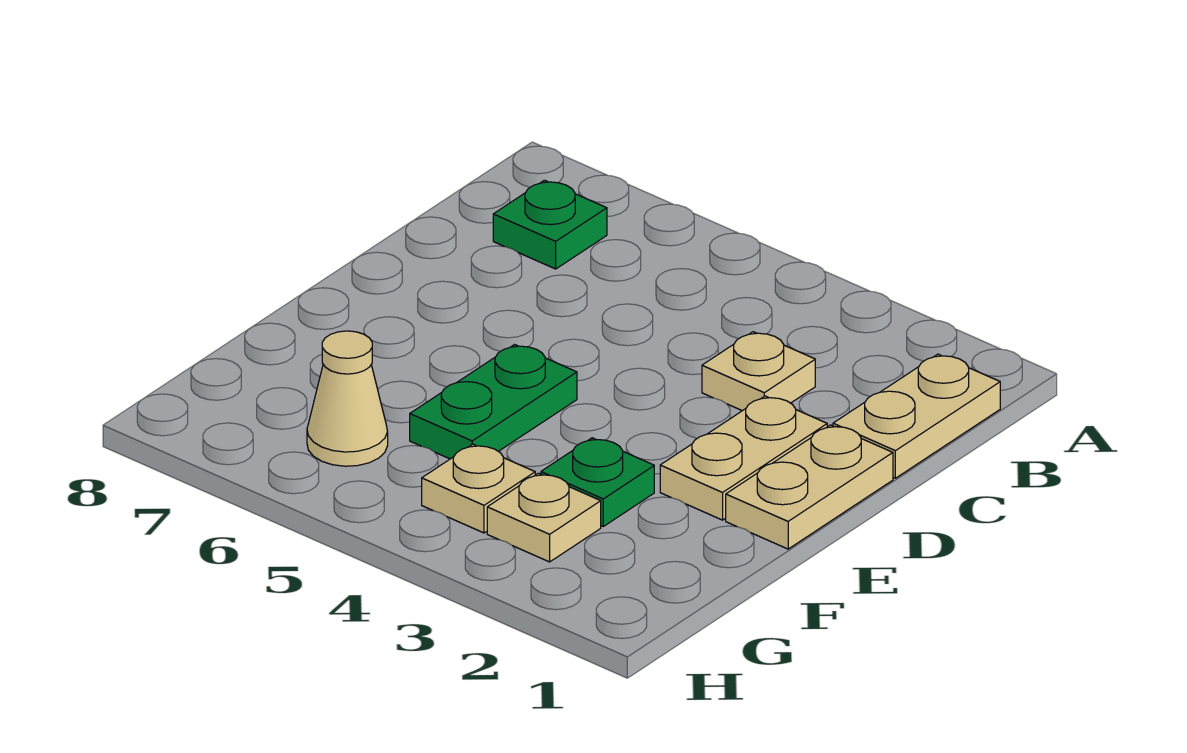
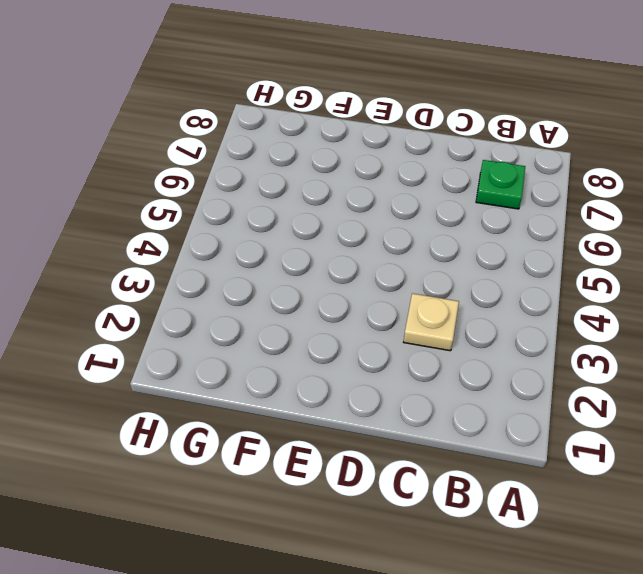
none -> tan plate B1:C1 level 1
none -> tan plate D1:E1 level 1

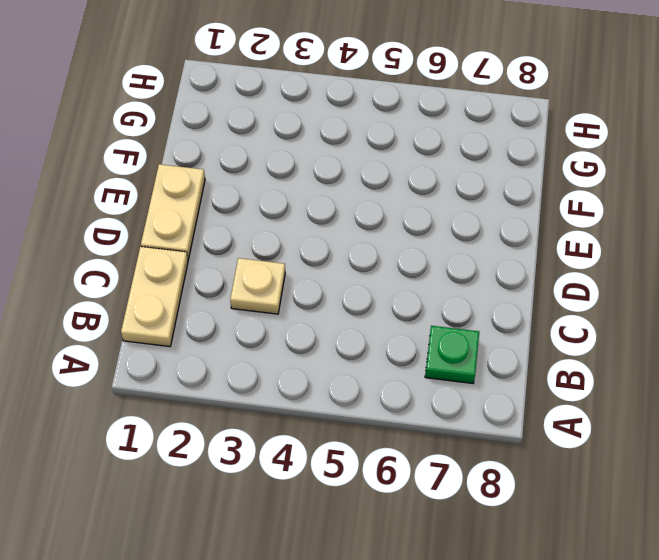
none -> tan plate D2:E2 level 1
none -> green plate E5:F5 level 1

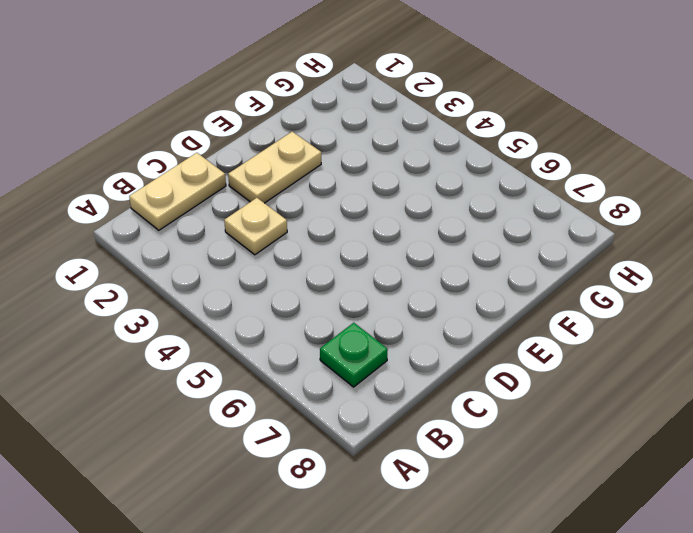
none -> tan plate D1:E1 level 1
none -> green plate E5:F5 level 1

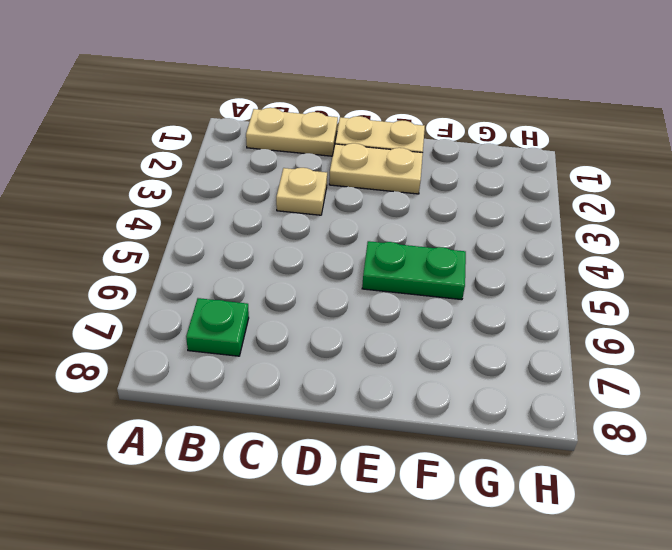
none -> green plate F3 level 1
none -> tan plate G3 level 1

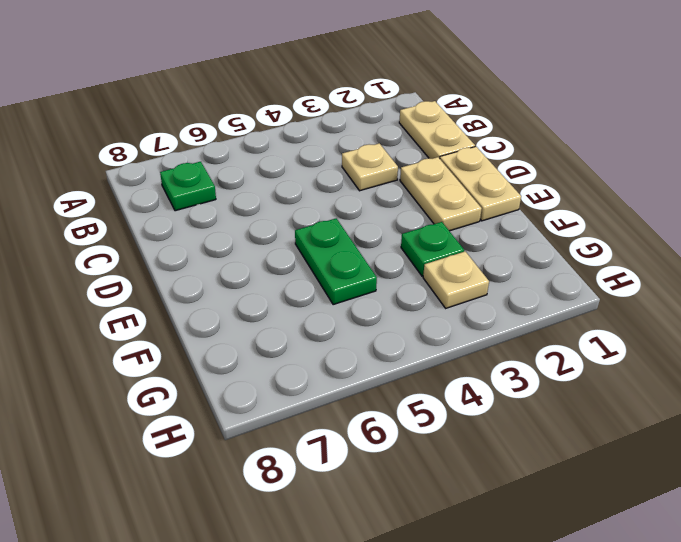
none -> tan plate G4 level 1
none -> tan cone G6 level 1

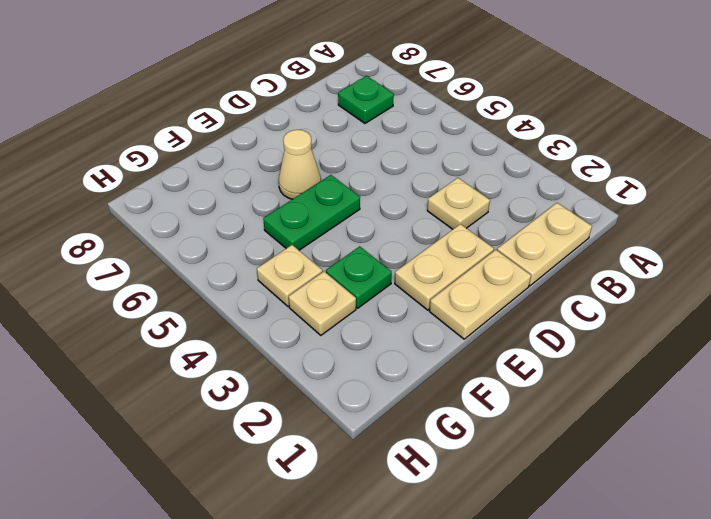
tan cone E6 level 1 -> tan cone G6 level 1

